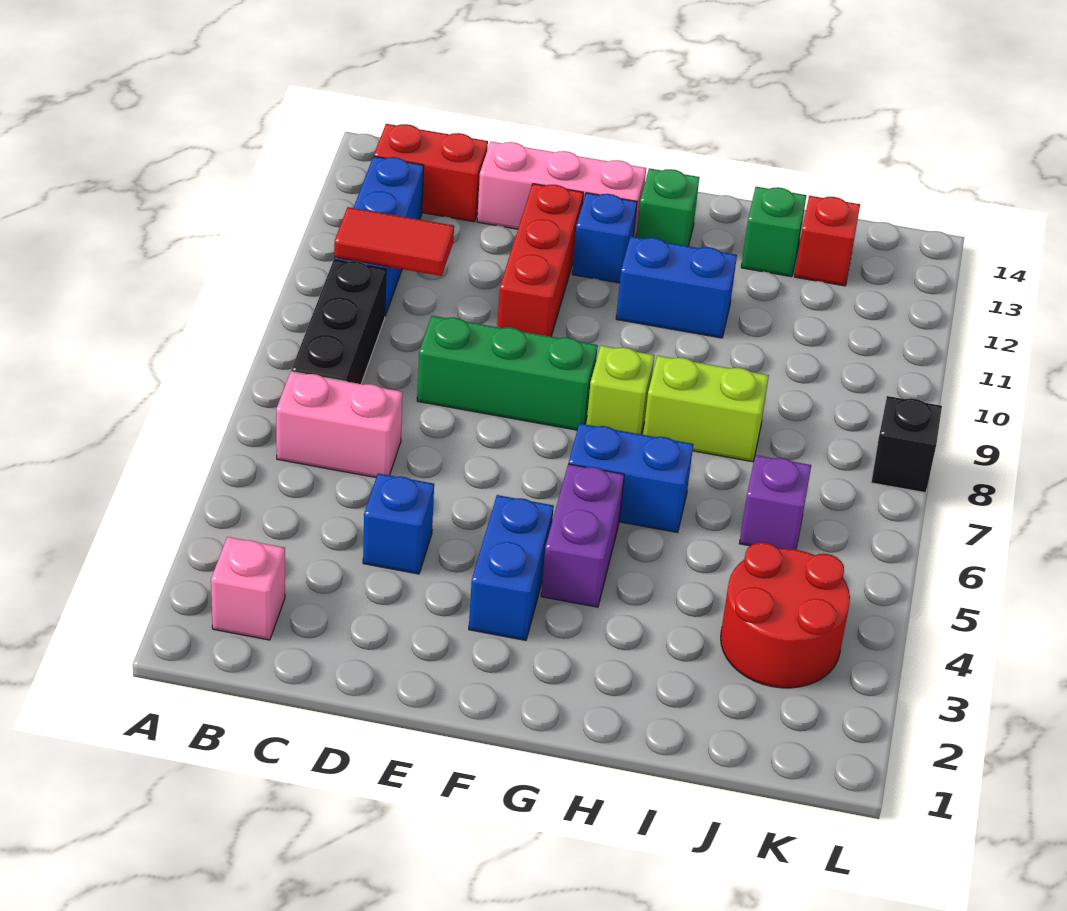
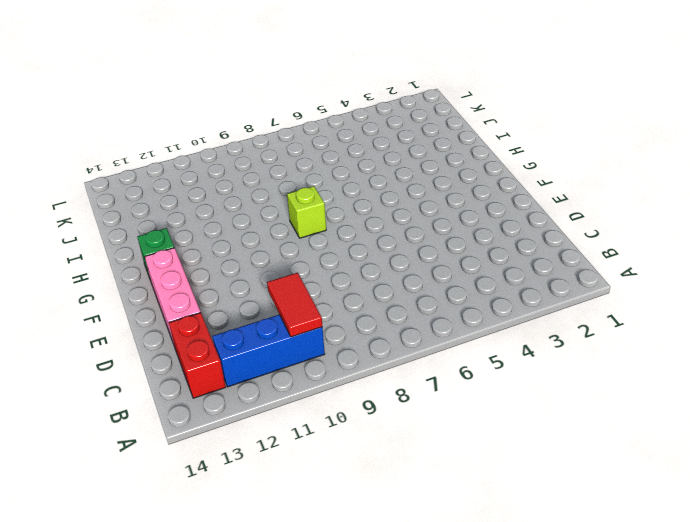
none -> pink brick B2 level 1
none -> pink brick B6:C6 level 1
none -> black brick B7:B9 level 1

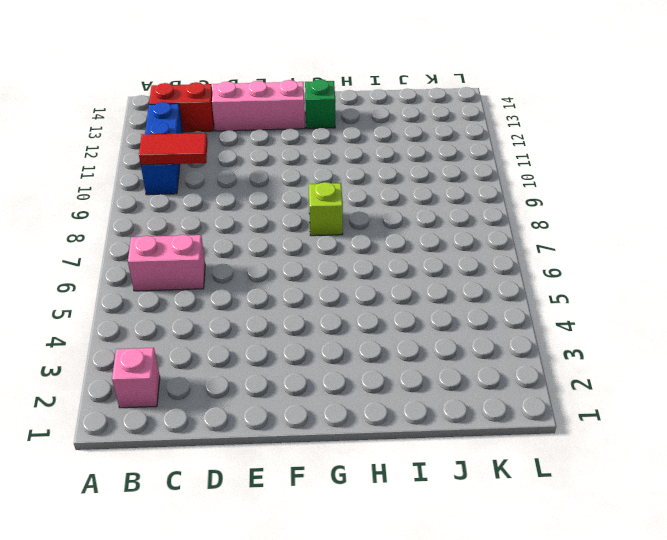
none -> black brick B7:B9 level 1
none -> blue brick D4 level 1
none -> green brick D8:F8 level 1

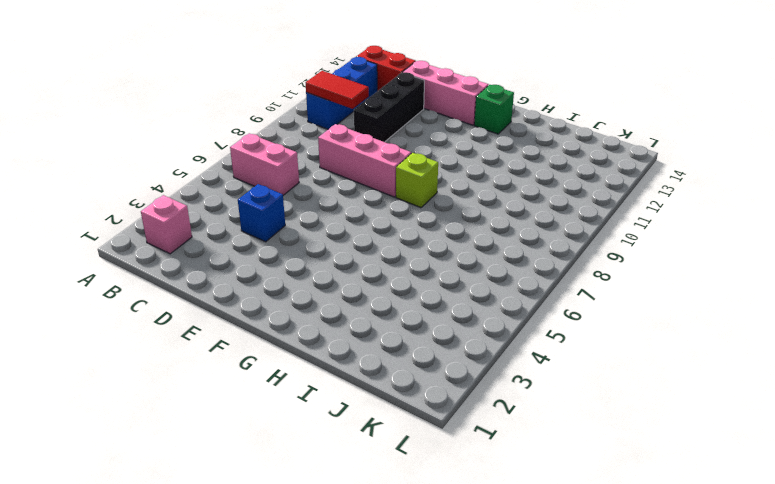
pink brick D8:F8 level 1 -> green brick D8:F8 level 1
black brick D10:D12 level 1 -> black brick B7:B9 level 1
none -> red brick E10:E12 level 1
none -> blue brick F3:F4 level 1
none -> blue brick F12 level 1

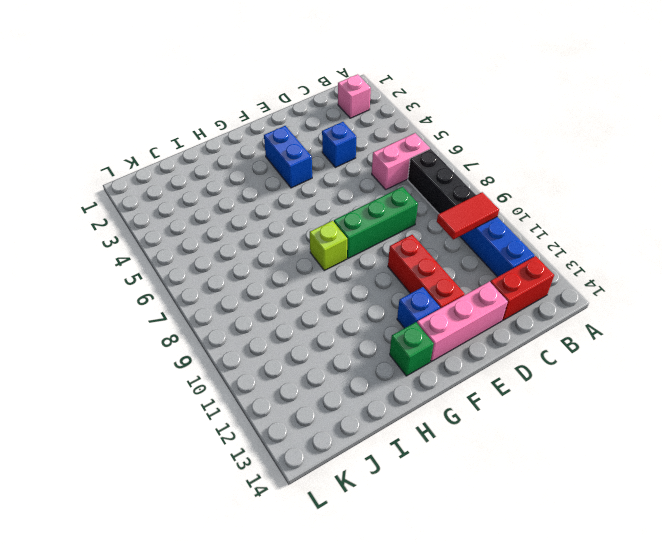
none -> purple brick G4:G5 level 1
none -> blue brick G6:H6 level 1
none -> blue brick G11:H11 level 1

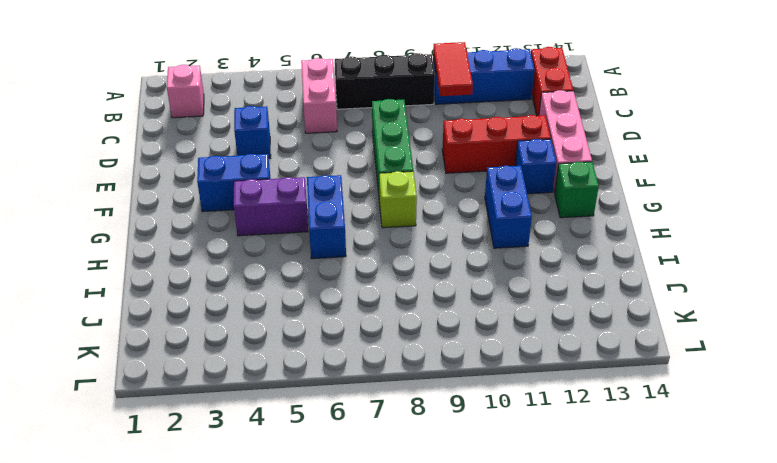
none -> lime brick H8:I8 level 1
none -> green brick I13 level 1
none -> red round brick J3:K4 level 1

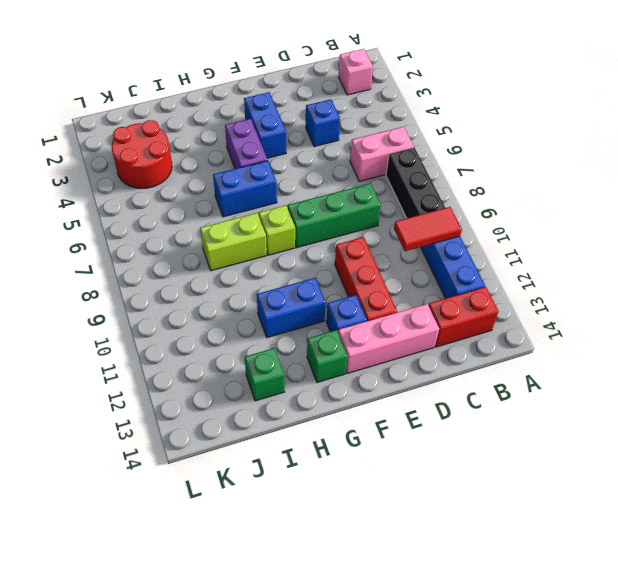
none -> purple brick J6 level 1
none -> red brick J13 level 1
none -> black brick L8 level 1

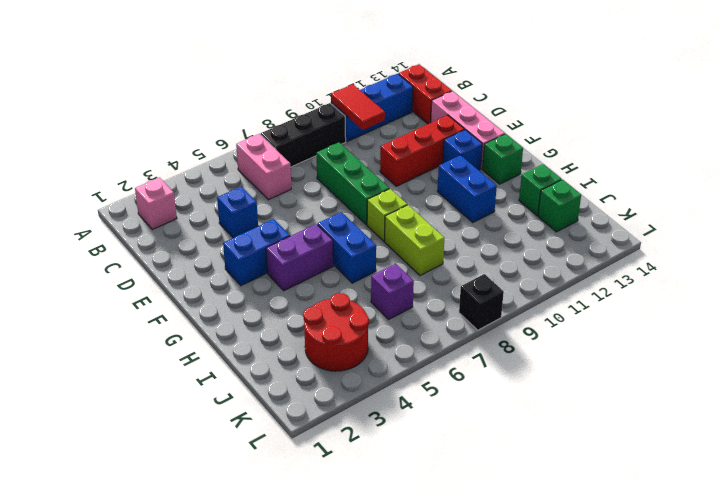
green brick J13 level 1 -> red brick J13 level 1

